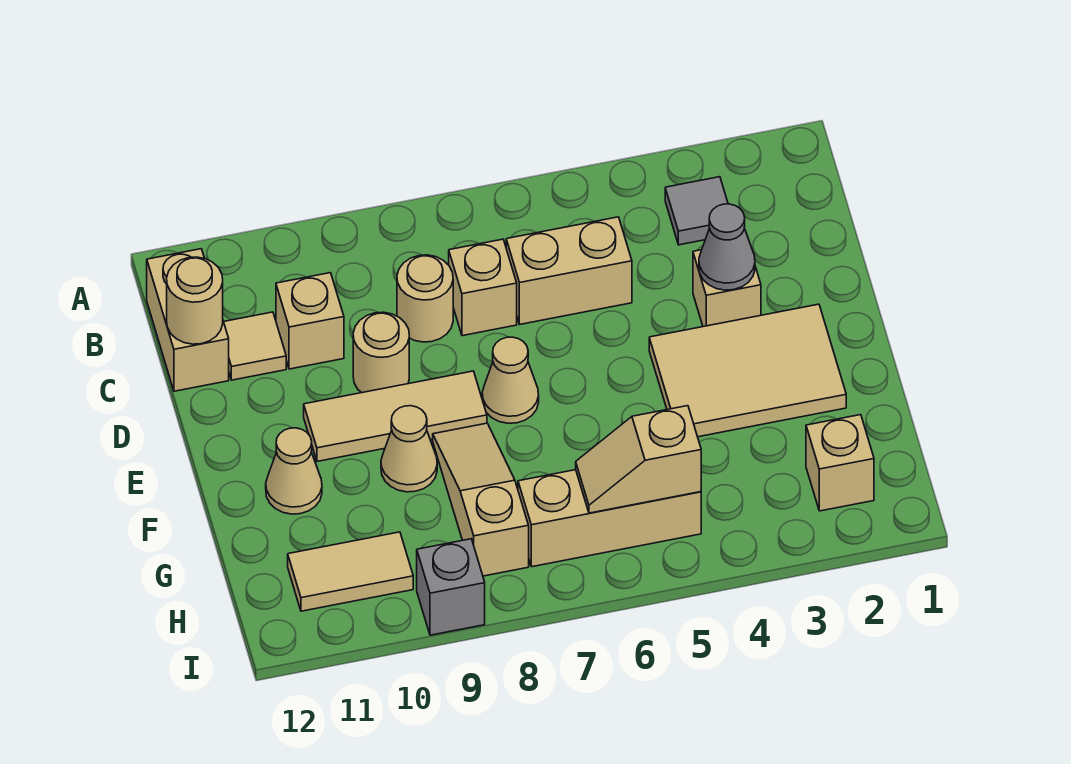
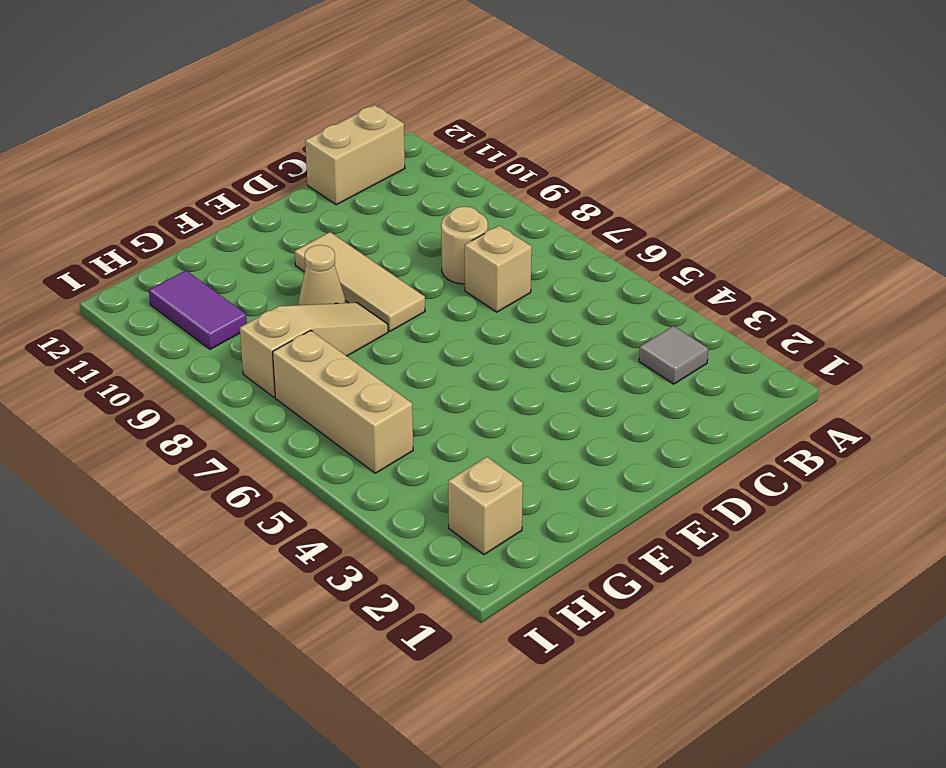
purple tile H10:H11 level 1 -> tan tile H10:H11 level 1
none -> tan brick C5:C6 level 1
none -> tan brick C10 level 1
none -> tan tile C11 level 1

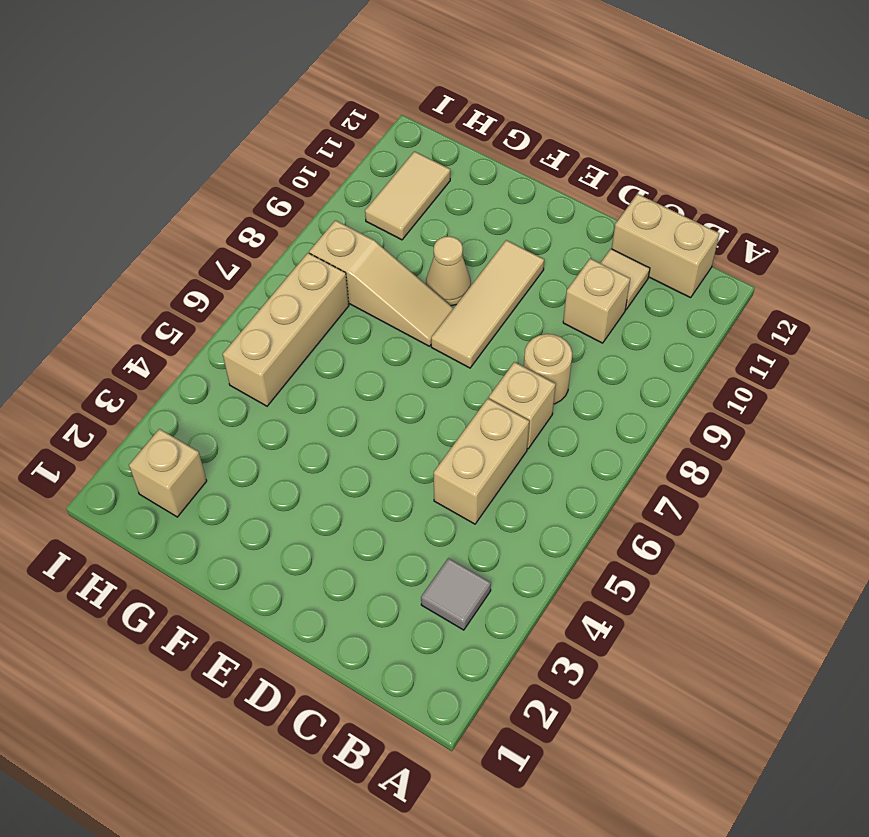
none -> tan brick D3 level 1
none -> tan round brick D9 level 1
none -> tan tile E2:F4 level 1

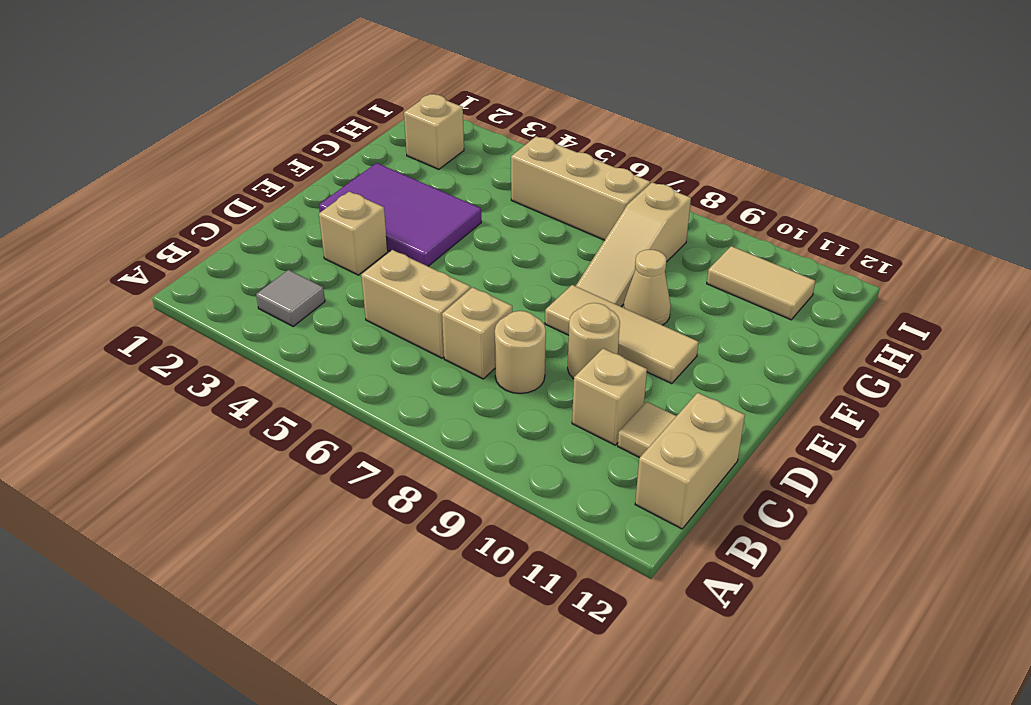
purple tile E2:F4 level 1 -> tan tile E2:F4 level 1
none -> tan cone E7 level 1
none -> tan cone F11 level 1
none -> grey brick I9 level 1

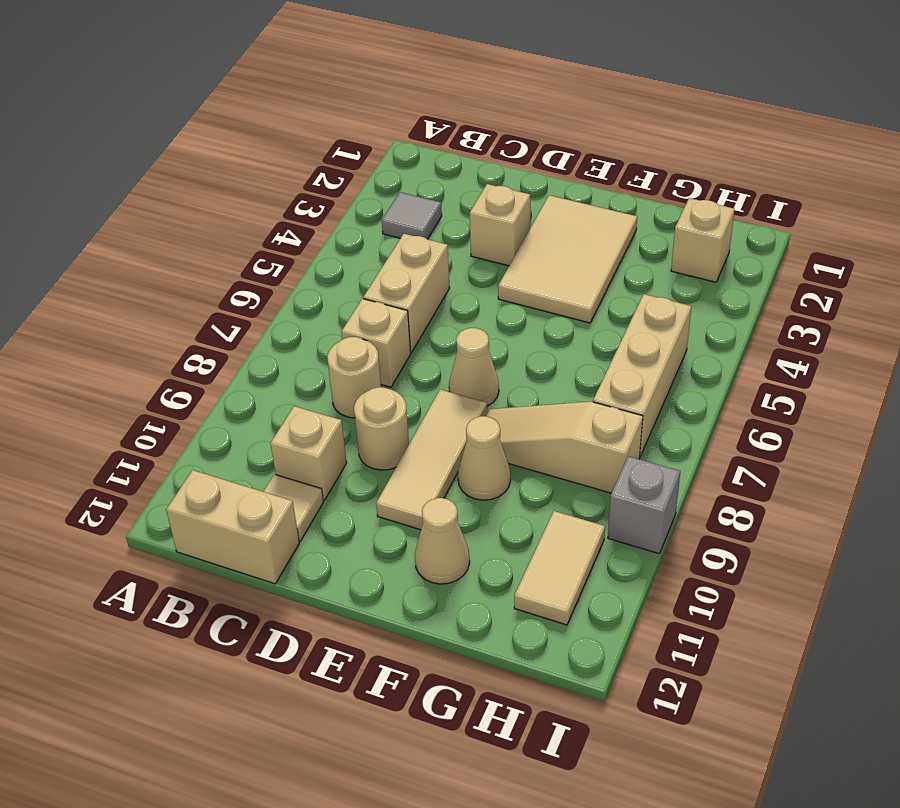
none -> tan round brick C12 level 2
none -> grey cone D3 level 2
none -> tan slope H5:H6 level 2 top 5

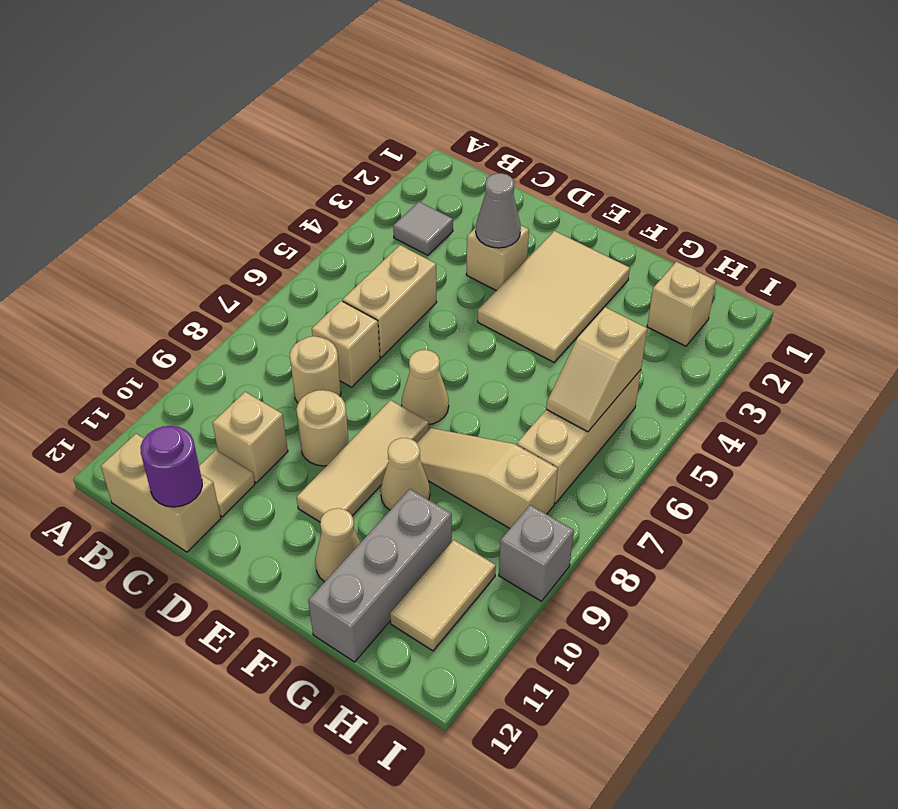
purple round brick C12 level 2 -> tan round brick C12 level 2
grey brick G10:G12 level 1 -> none

